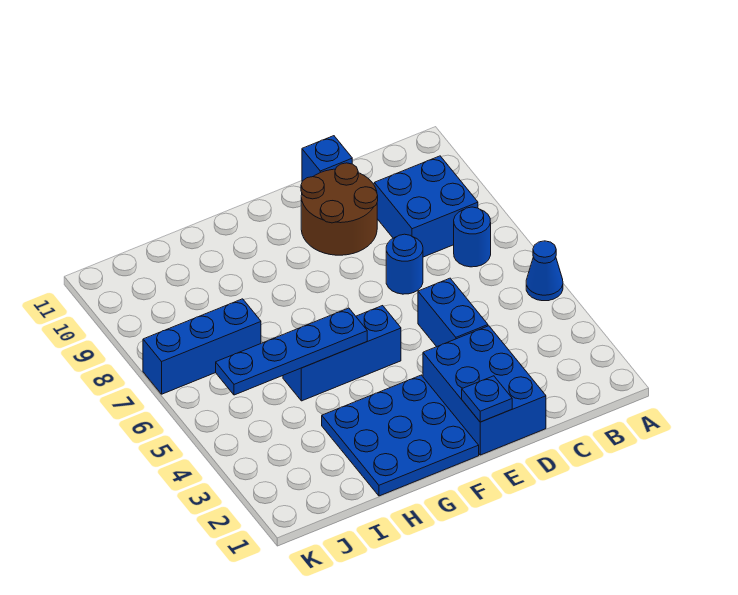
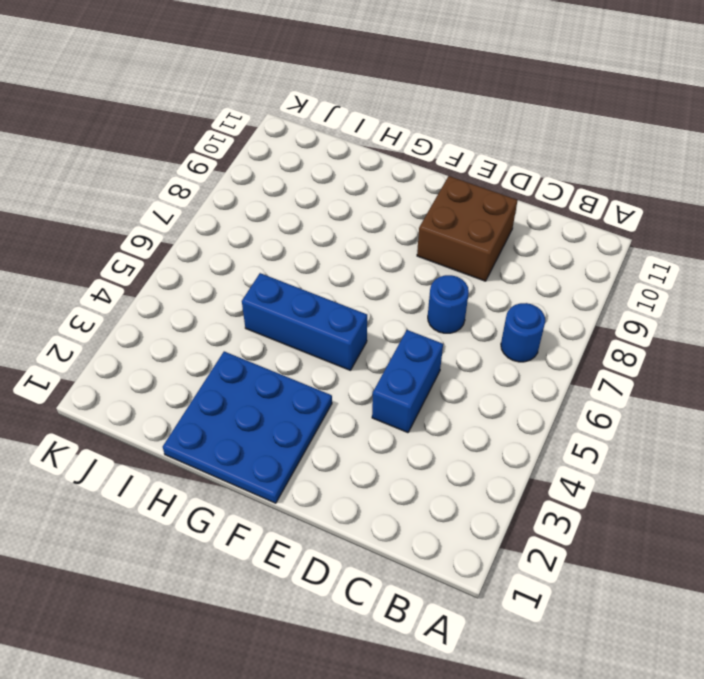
brown brick D9:E10 level 1 -> brown round brick D9:E10 level 1
none -> blue cone A5 level 1
none -> blue brick B8:C9 level 1
none -> blue brick D1:E3 level 1

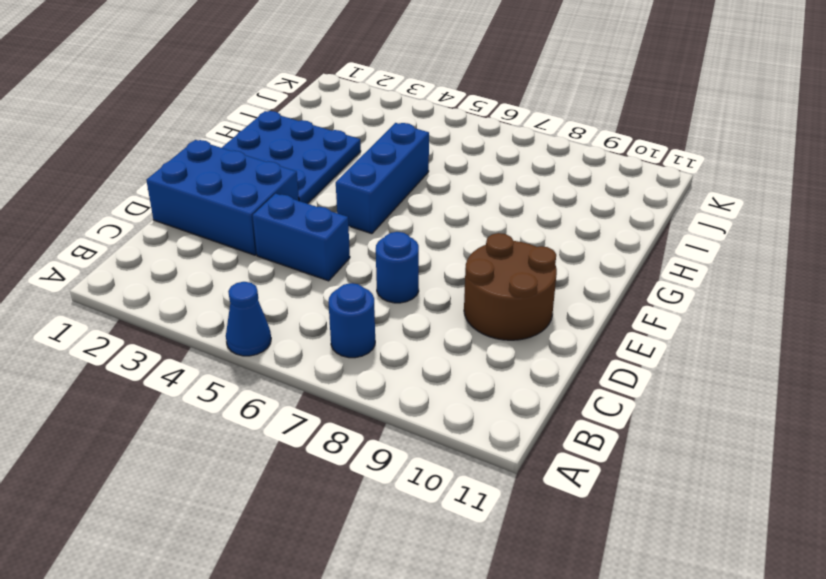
none -> blue brick B8:C9 level 1
none -> blue brick D11 level 1
none -> blue brick I7:K7 level 1

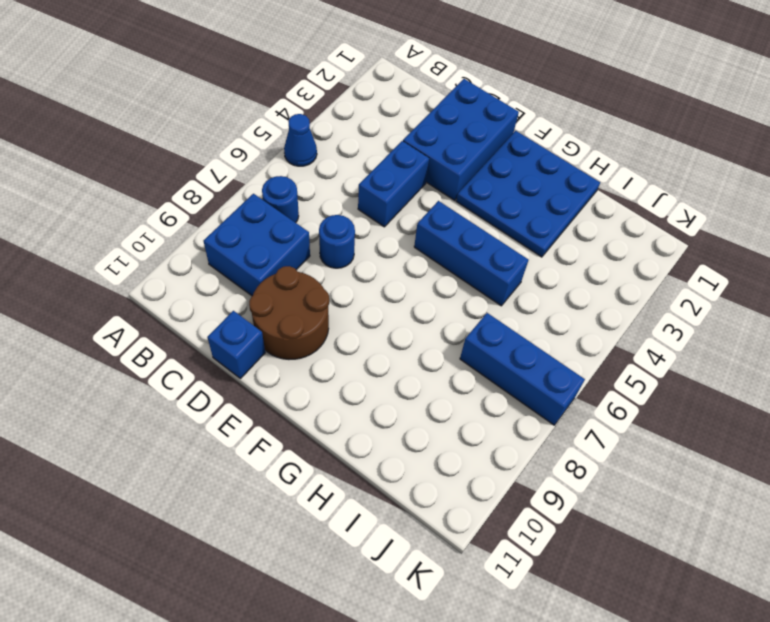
none -> blue plate E1 level 2
none -> blue plate G5:J5 level 2

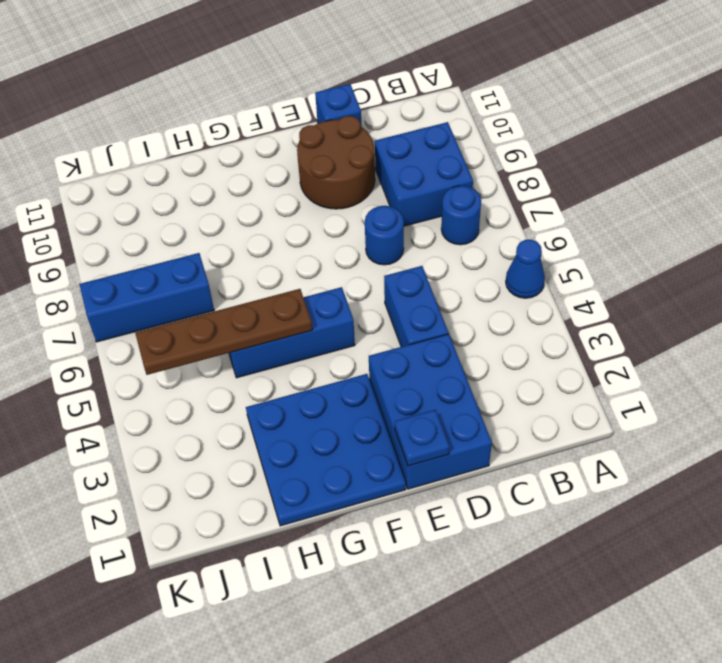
brown plate G5:J5 level 2 -> blue plate G5:J5 level 2

